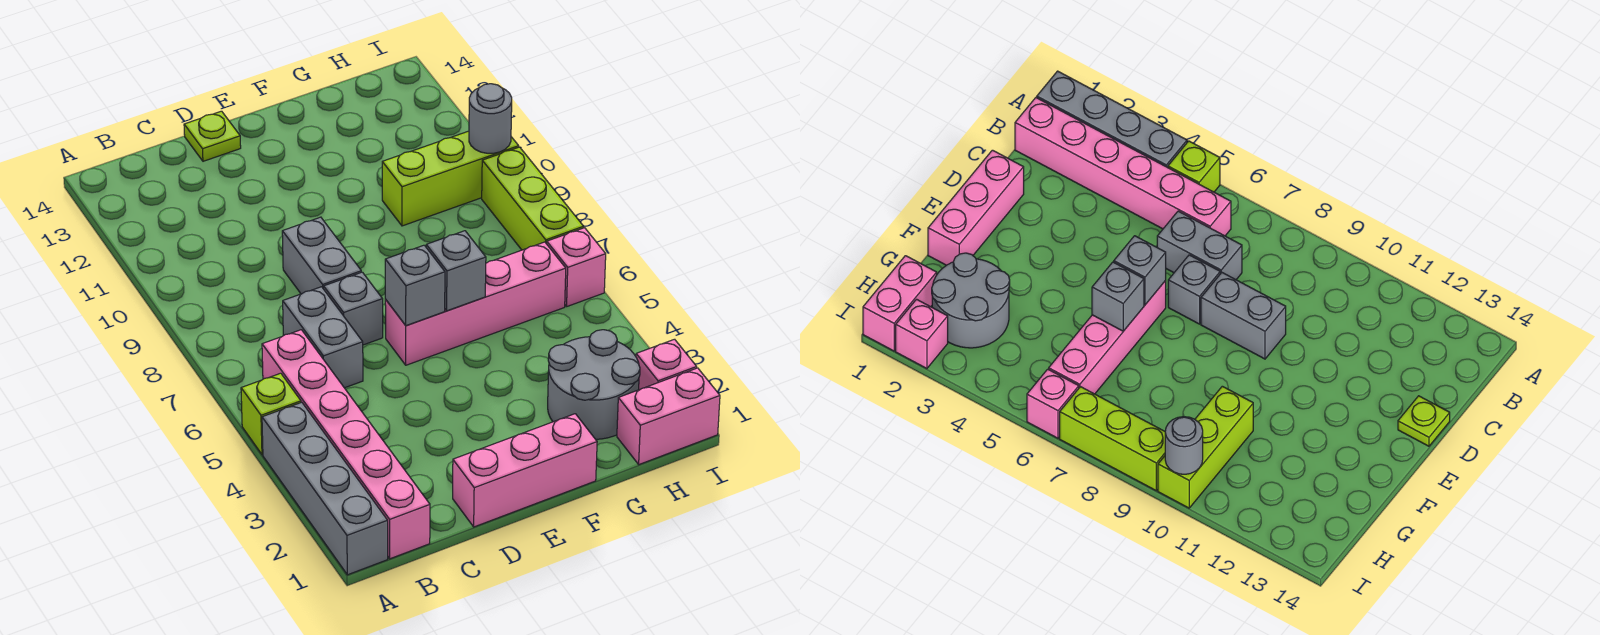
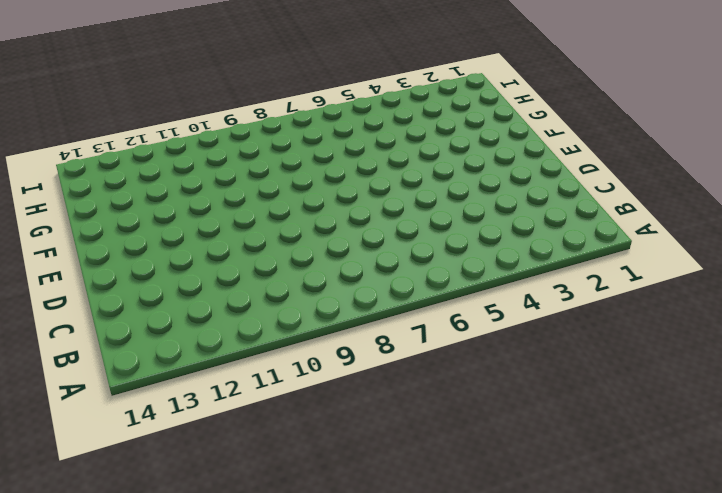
none -> grey brick A1:A4 level 1
none -> lime brick A5 level 1
none -> pink brick B1:B6 level 1

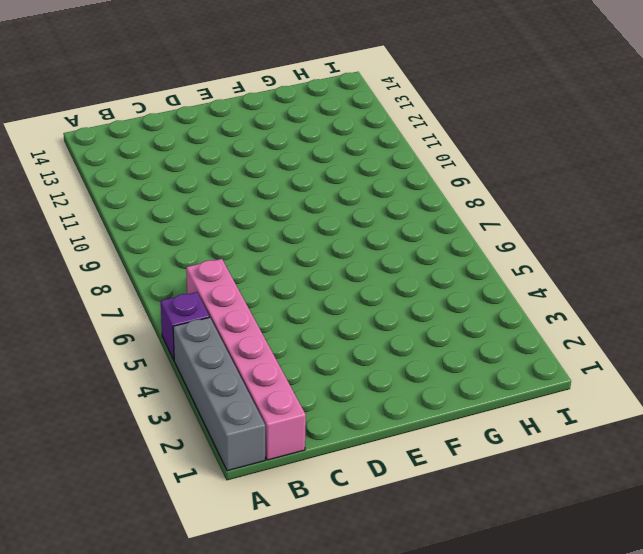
purple brick A5 level 1 -> lime brick A5 level 1
none -> grey brick C6:C7 level 1
none -> pink brick D1:F1 level 1
none -> grey brick D7 level 1

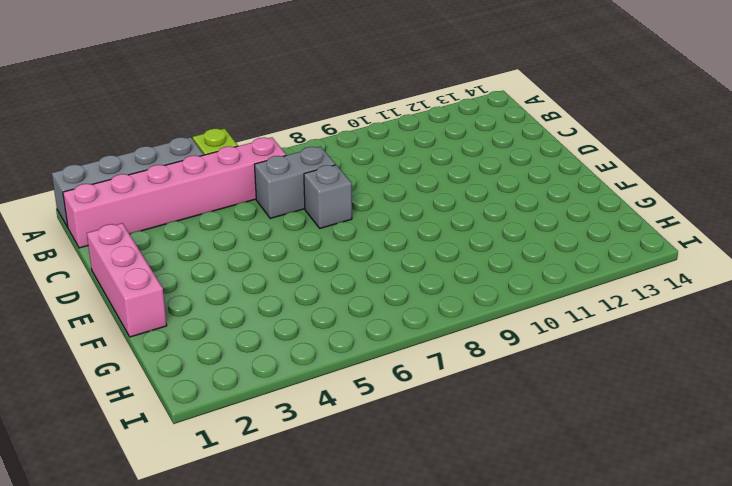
none -> grey brick D8:D9 level 1
none -> lime plate D14 level 1
none -> pink brick E6:H6 level 1

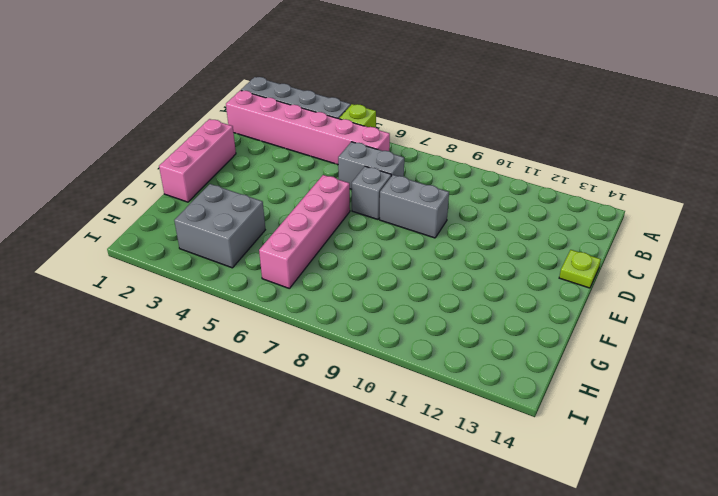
grey brick G3:H4 level 1 -> grey round brick G2:H3 level 1
none -> lime brick G10:I10 level 1
none -> pink brick H1:I1 level 1
none -> pink brick I2 level 1

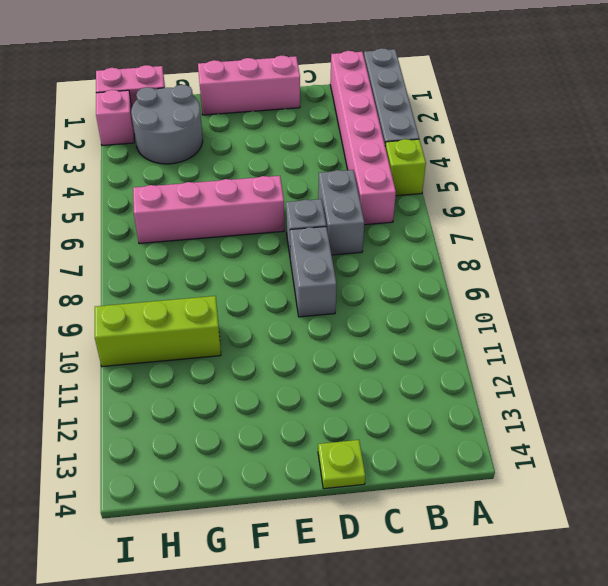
none -> pink brick I6 level 1
none -> lime brick I7:I9 level 1
none -> grey brick E6 level 2

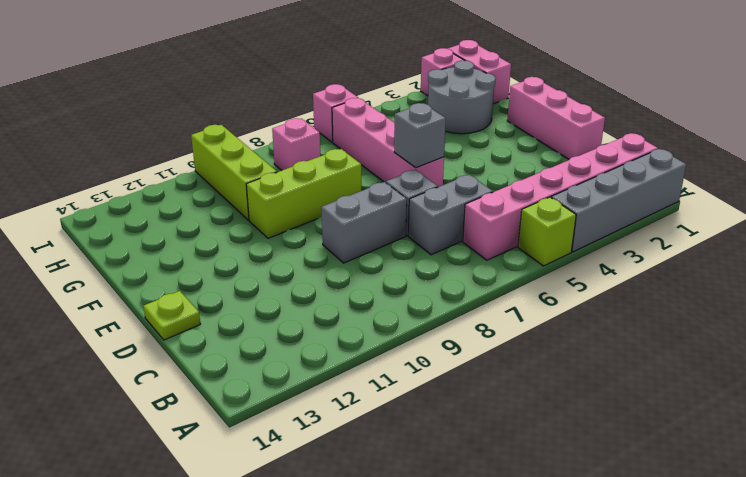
lime brick F8:F10 level 1 -> lime brick I7:I9 level 1
pink brick H8 level 1 -> none
none -> grey brick F6 level 2
none -> grey round brick I10 level 2

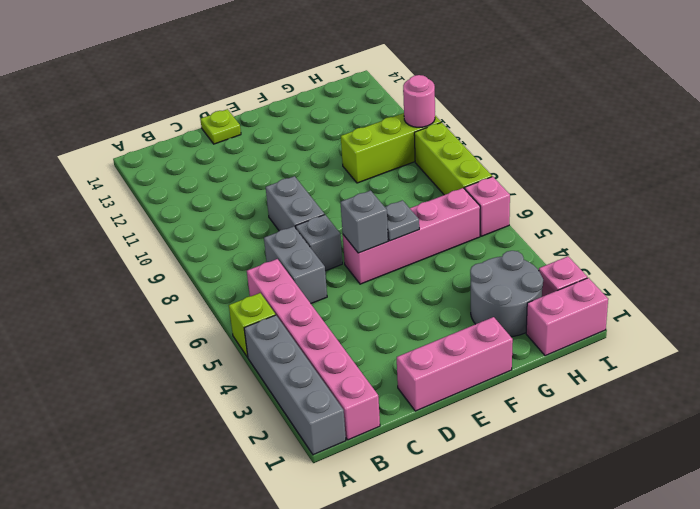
grey plate F6 level 2 -> grey brick F6 level 2
pink round brick I10 level 2 -> grey round brick I10 level 2

